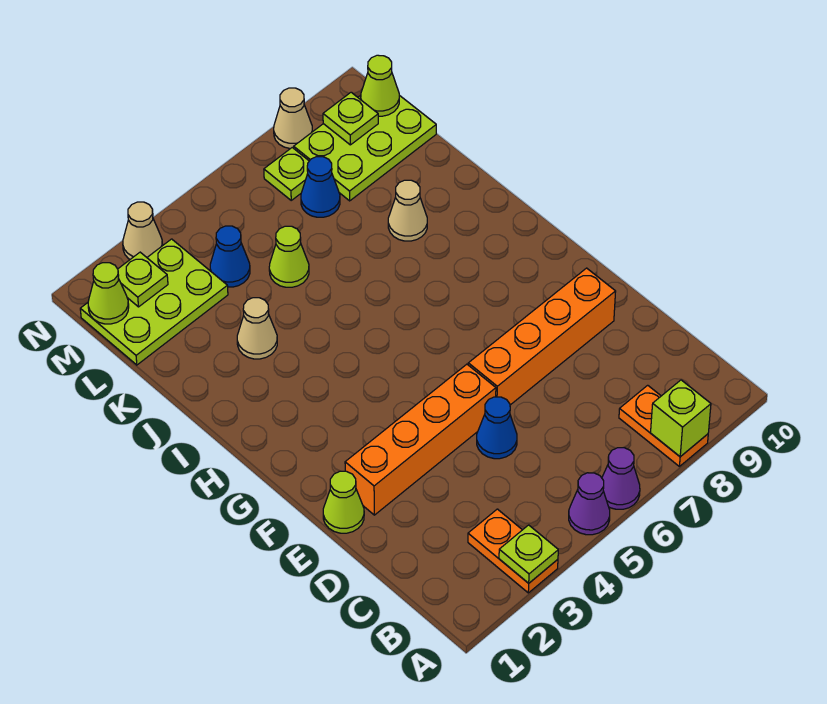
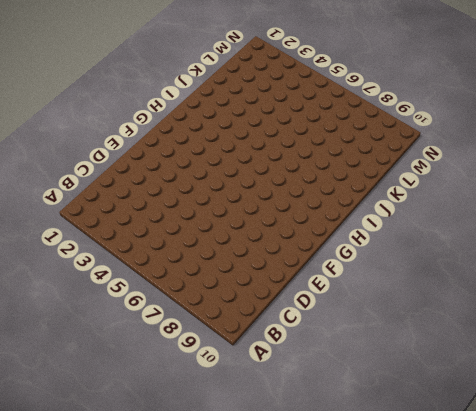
none -> orange plate A3:B3 level 1
none -> purple cone A5 level 1
none -> purple cone A6 level 1

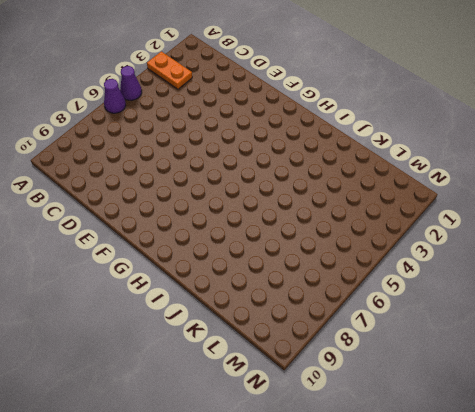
none -> orange plate A8:B8 level 1
none -> blue cone D5 level 1
none -> lime cone E1 level 1

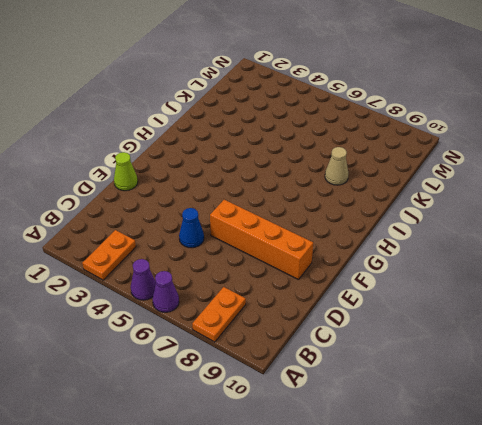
none -> orange brick E2:E5 level 1
none -> tan cone J3 level 1
none -> lime cone K5 level 1

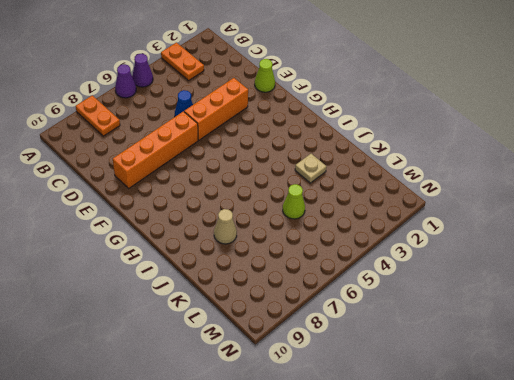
orange brick E3:E5 level 1 -> orange brick E2:E5 level 1
tan plate J3 level 1 -> tan cone J3 level 1
none -> lime plate L1:M3 level 1
none -> blue cone L4 level 1
none -> blue cone L7 level 1

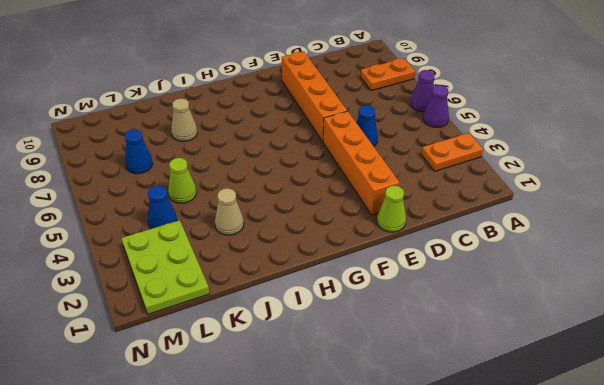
none -> lime plate L8:M10 level 1
none -> lime plate M7 level 1
none -> tan cone N3 level 1

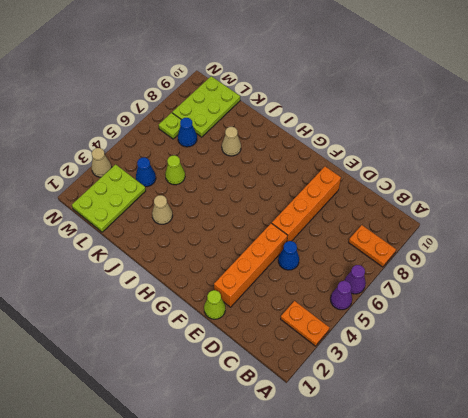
none -> tan cone N8 level 1
none -> lime plate A3 level 2
none -> lime brick A8 level 2

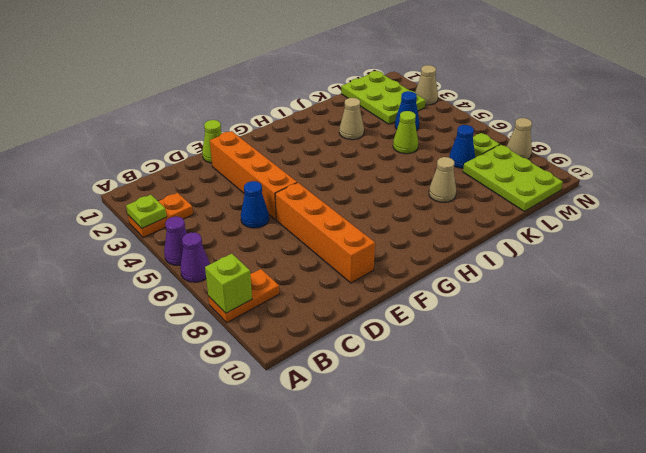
none -> lime cone M1 level 2
none -> lime plate M2 level 2
none -> lime plate M9 level 2

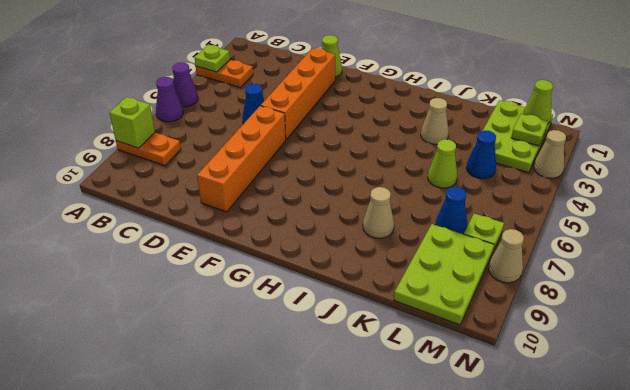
none -> lime plate M9 level 2
none -> lime cone M10 level 2

